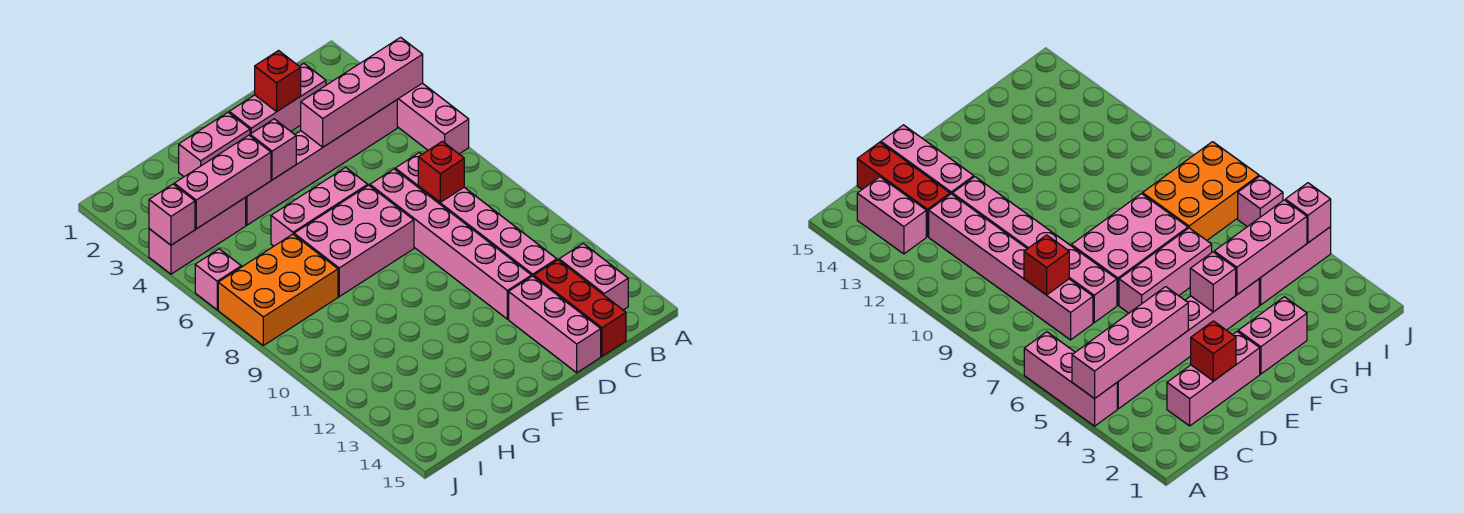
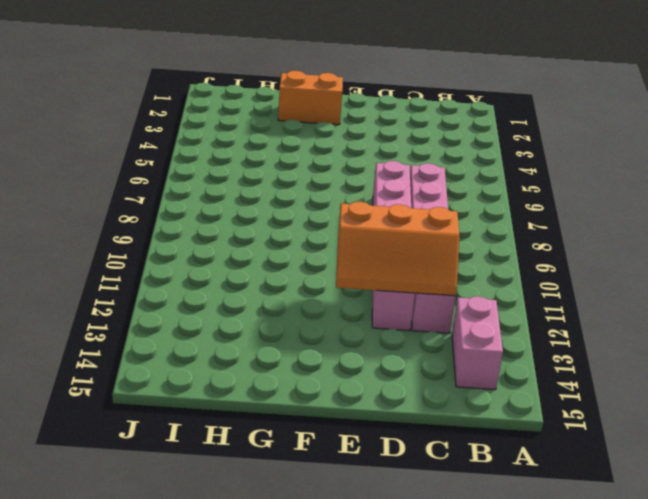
orange slope C11:E12 level 2 top 11 -> none
orange brick F2:G2 level 1 -> pink brick F2:G2 level 1
none -> pink brick A4:A6 level 1
none -> pink brick B4:G4 level 1
none -> pink brick C2:E2 level 1

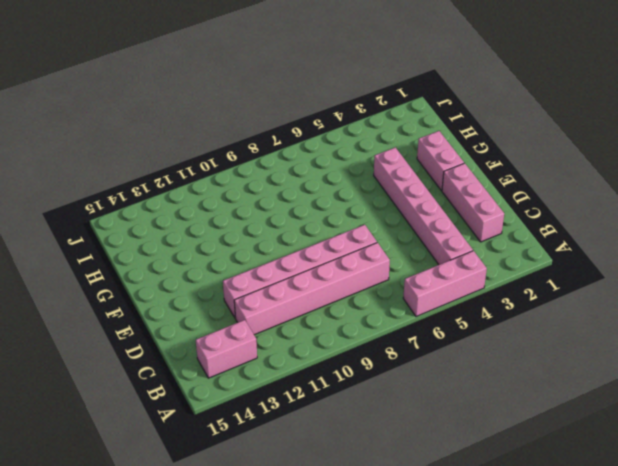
none -> red brick C13:C15 level 1
none -> pink brick D13:D15 level 1
none -> pink brick E6:G6 level 1

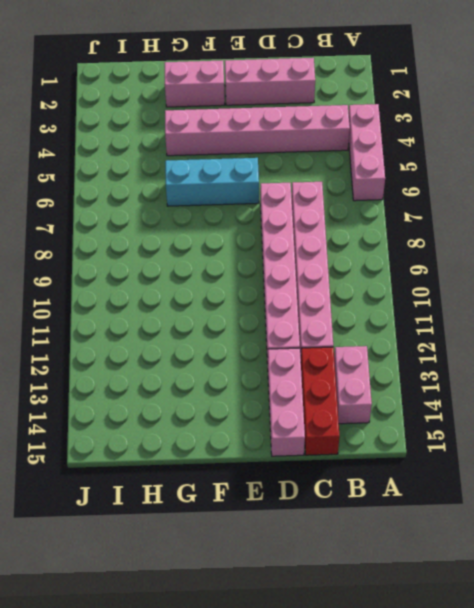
cyan brick E6:G6 level 1 -> pink brick E6:G6 level 1
none -> pink brick E7:G8 level 1
none -> pink brick H4:J4 level 1
none -> orange brick H7:J8 level 1

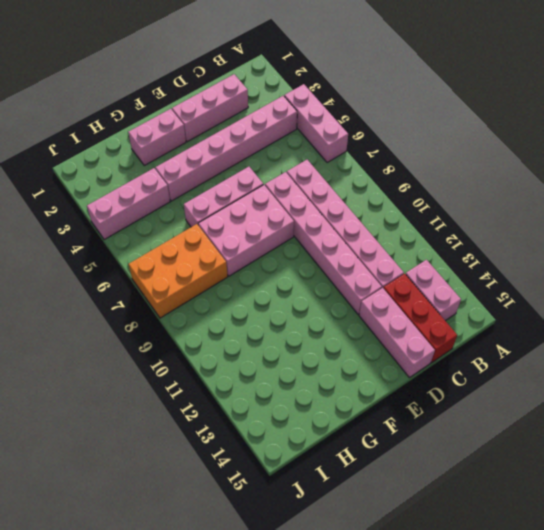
none -> pink brick J6 level 1
none -> pink brick A4:D4 level 2
none -> red brick C8 level 2

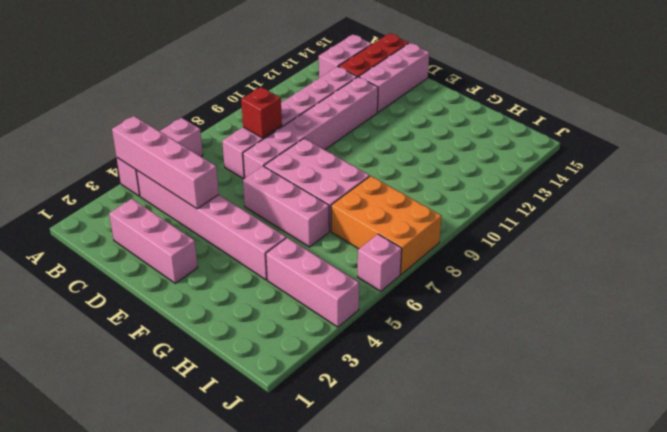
none -> pink brick F2:G2 level 1
none -> red brick D2 level 2
none -> pink brick F4 level 2

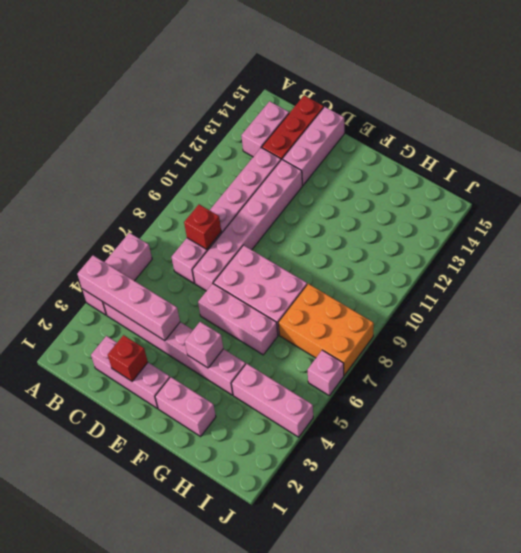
none -> pink brick G4:I4 level 2
none -> pink brick J4 level 2

